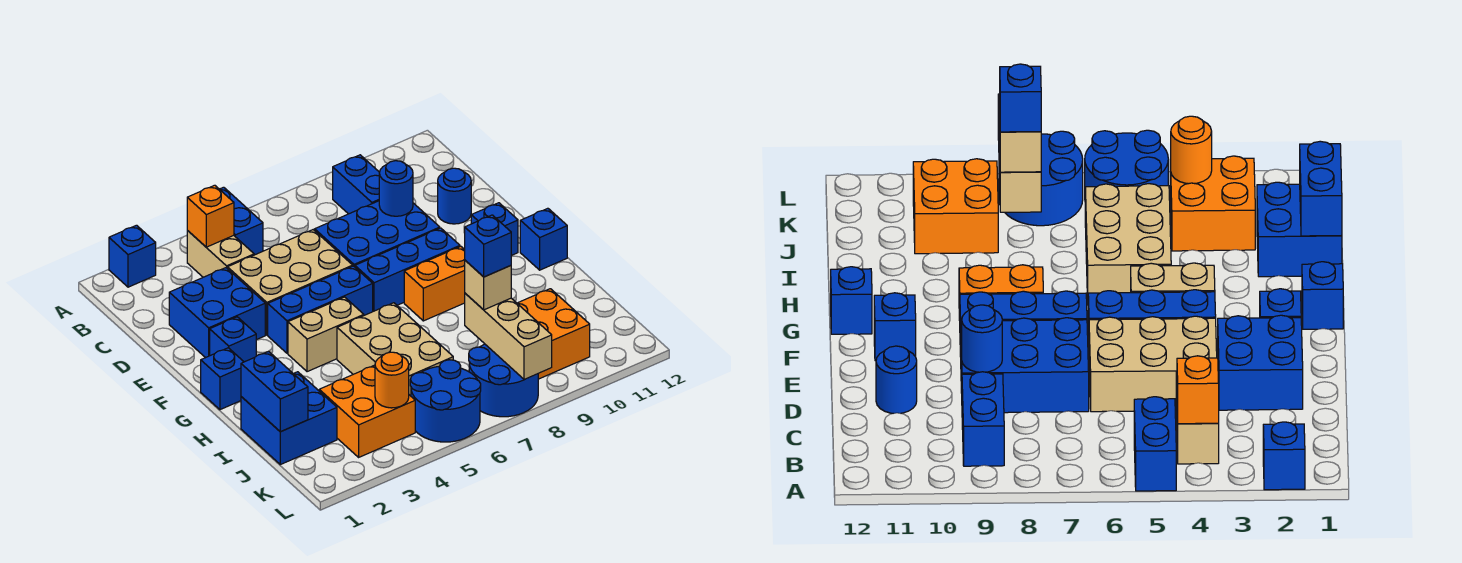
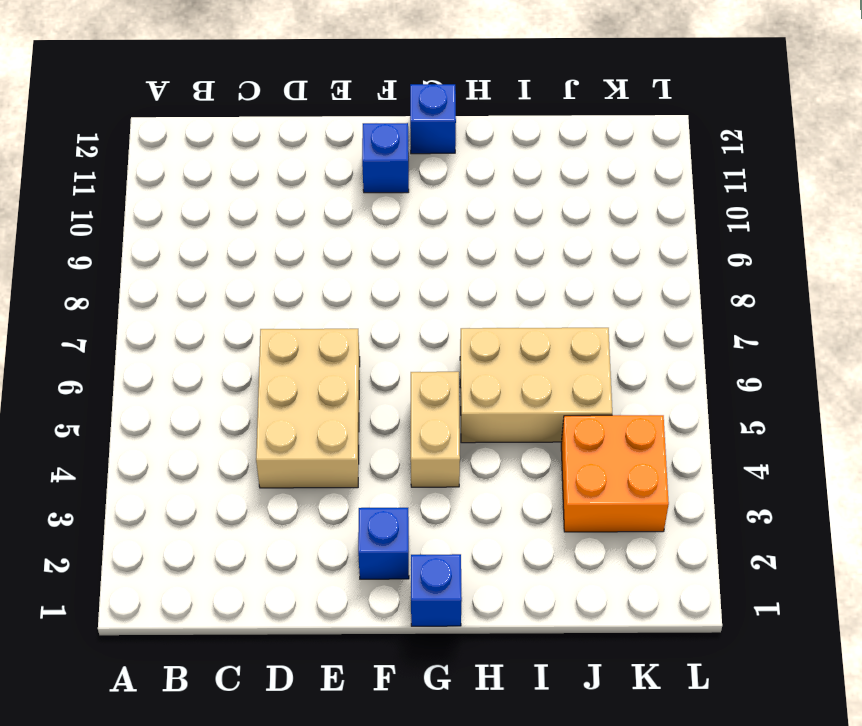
none -> blue brick A2 level 1
none -> blue brick A5:B5 level 1
none -> tan brick B4:C4 level 1

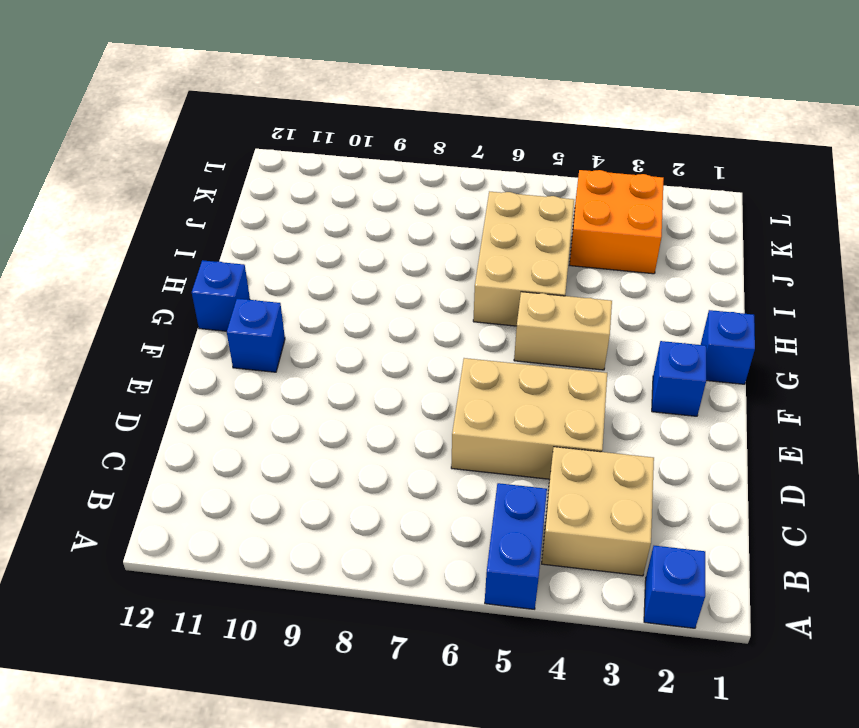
tan brick B3:C4 level 1 -> tan brick B4:C4 level 1
none -> blue brick B9:C9 level 1
none -> blue brick D2:E3 level 1
none -> blue brick D7:E9 level 1

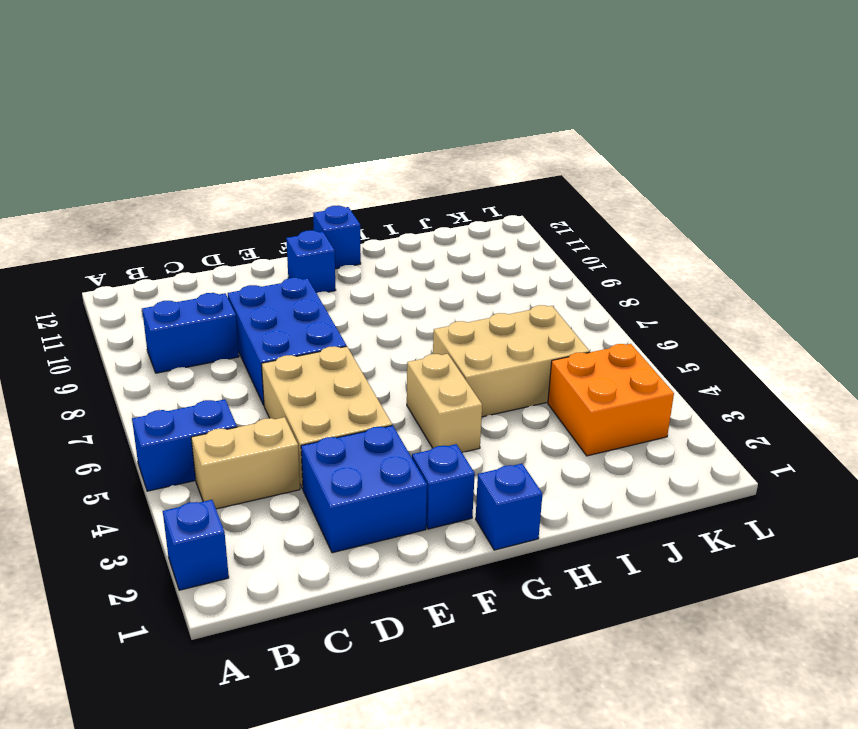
none -> blue round brick D11 level 1
none -> blue brick F4:F6 level 1
none -> blue brick F7:F9 level 1

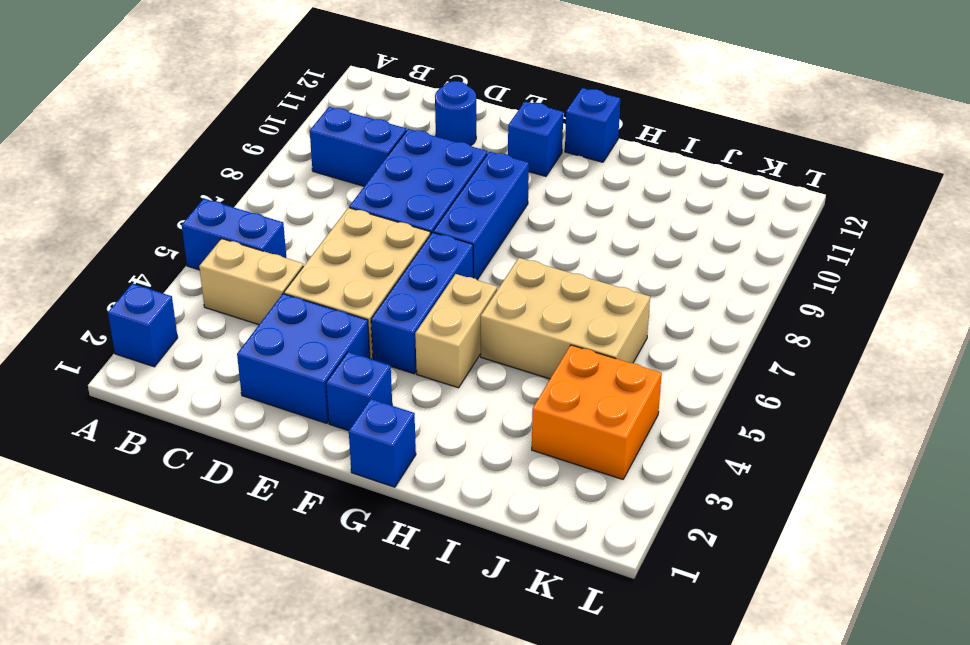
none -> orange brick G8:G9 level 1
none -> blue brick I1:J2 level 1
none -> orange brick J9:K10 level 1

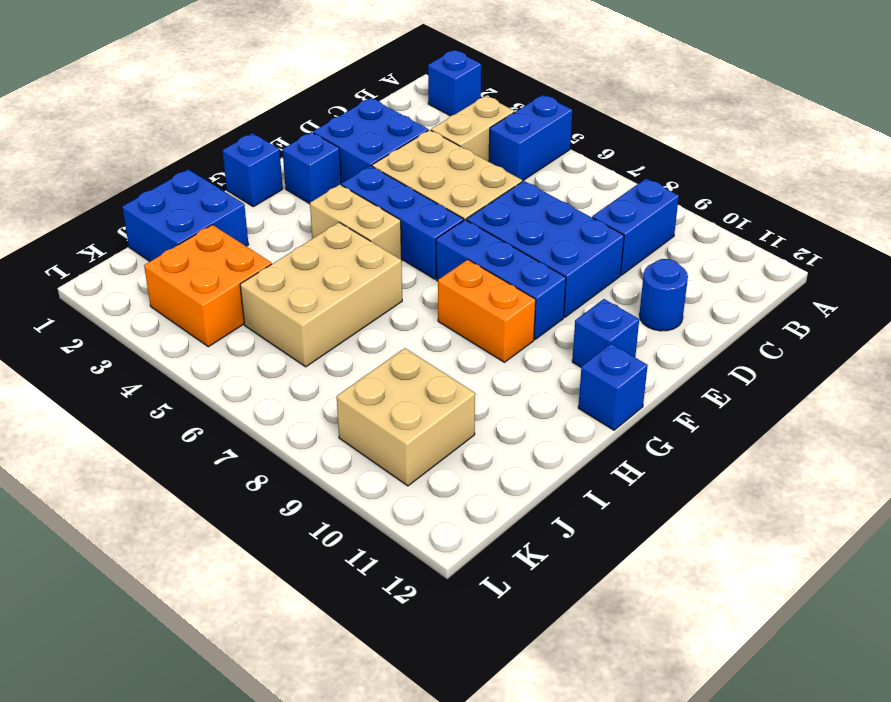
tan brick J9:K10 level 1 -> orange brick J9:K10 level 1
none -> blue round brick K5:L6 level 1
none -> blue round brick K7:L8 level 1
none -> orange brick B4 level 2

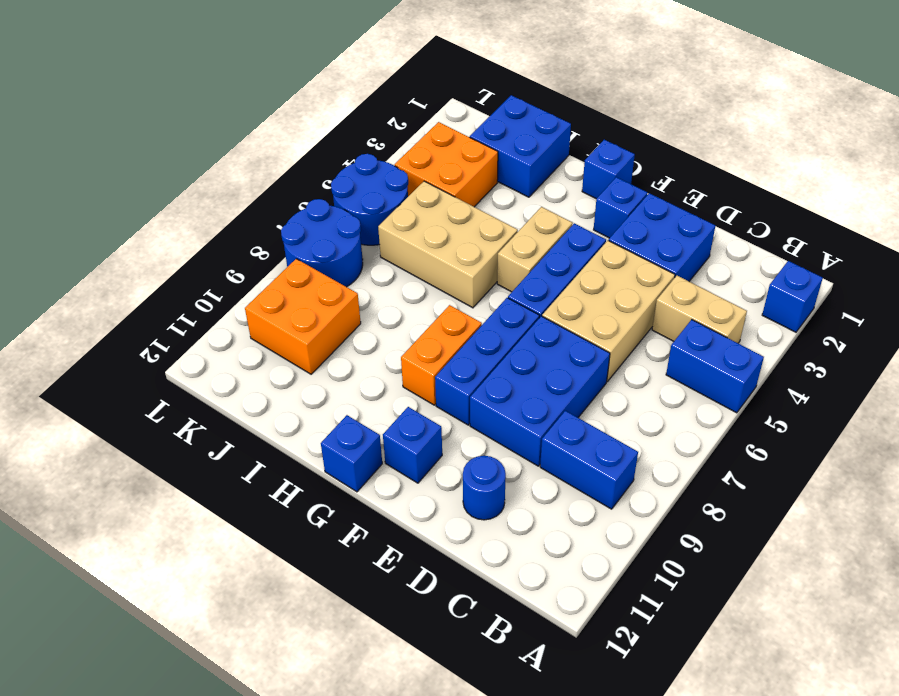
none -> orange brick B4 level 2
none -> blue round brick D9 level 2
none -> blue brick I1:J1 level 2

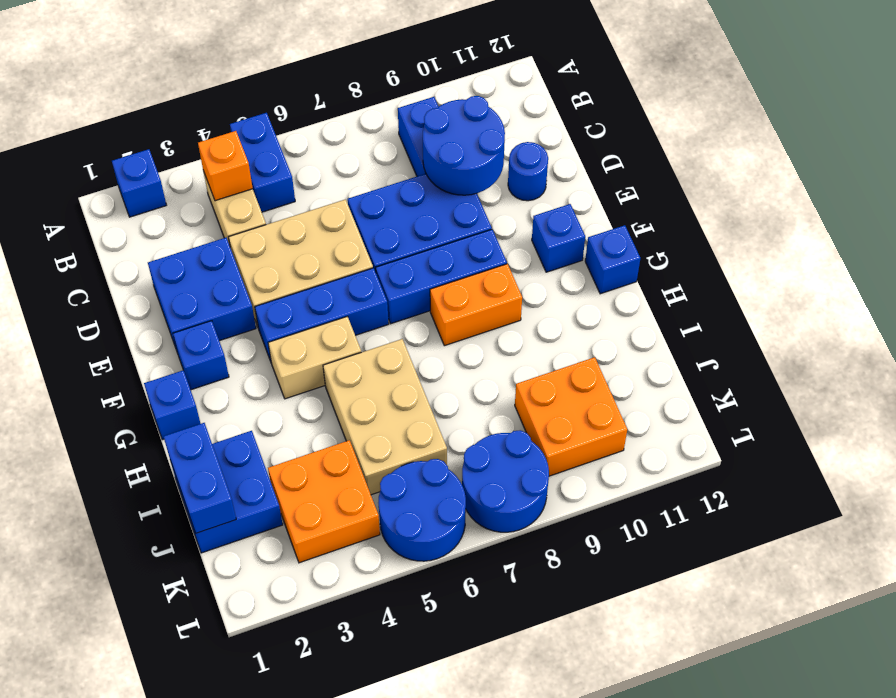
blue round brick C9:D10 level 2 -> blue round brick D9 level 2
none -> tan brick J8:L8 level 2
none -> orange round brick K4 level 2
none -> tan brick J8 level 3

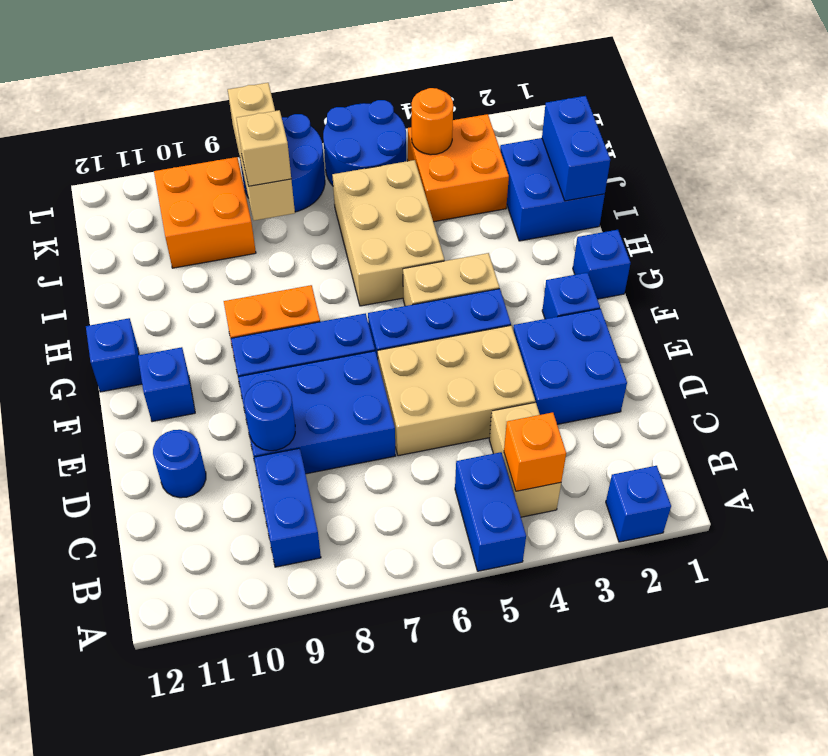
none -> blue brick J8 level 4

